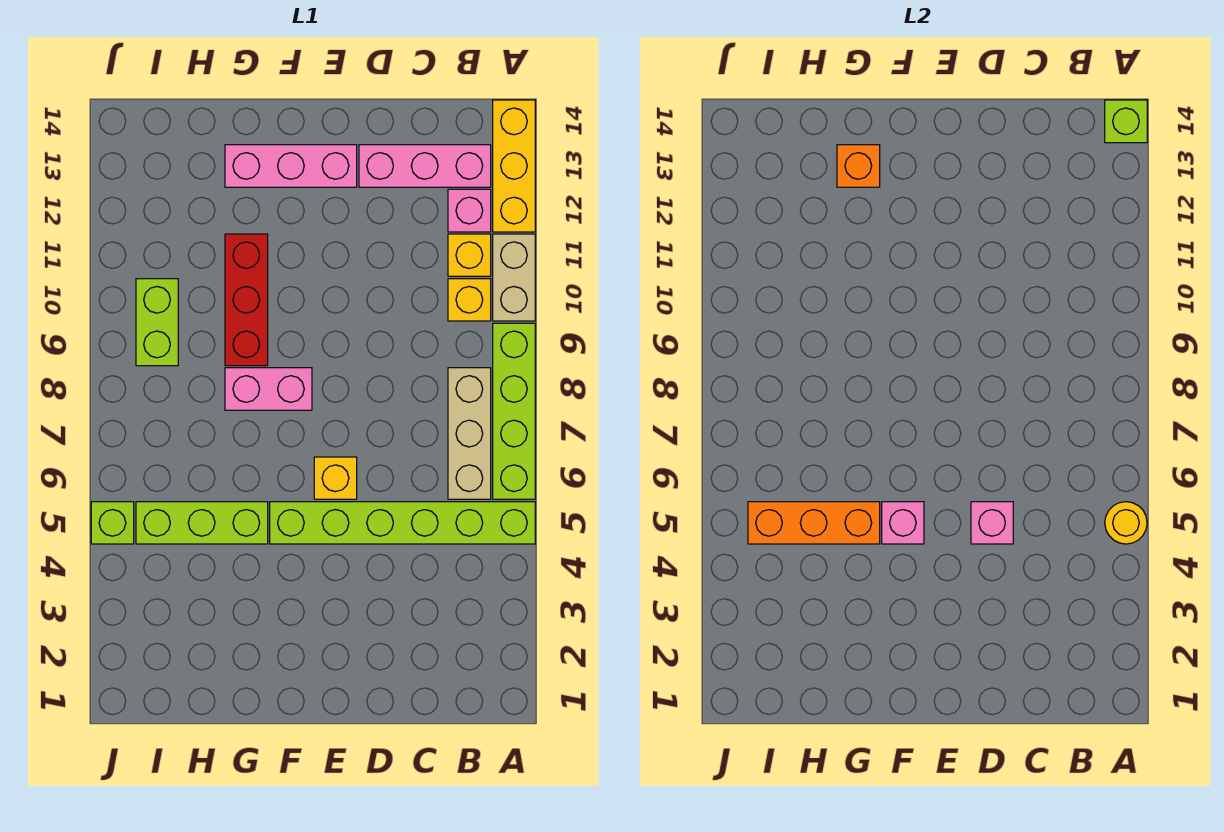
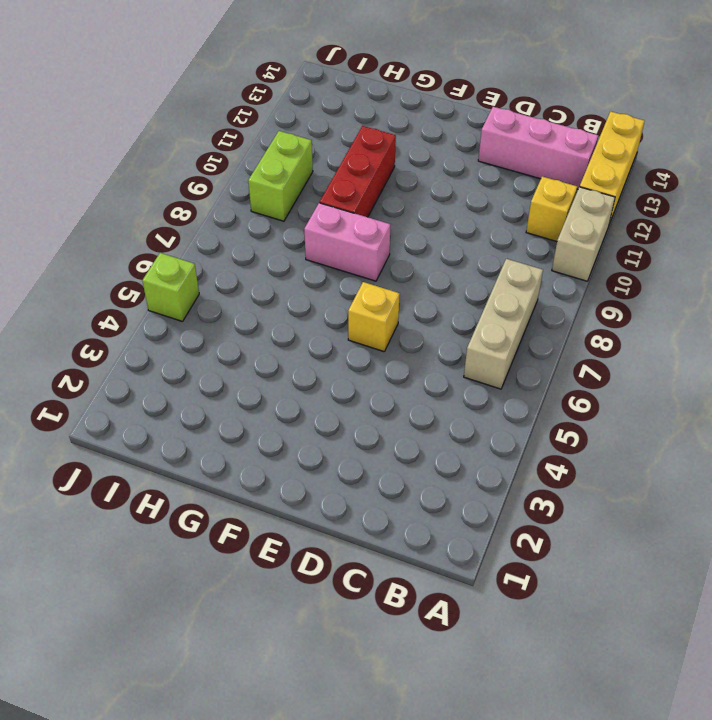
none -> lime brick A5:F5 level 1
none -> lime brick A6:A9 level 1
none -> yellow brick B10 level 1

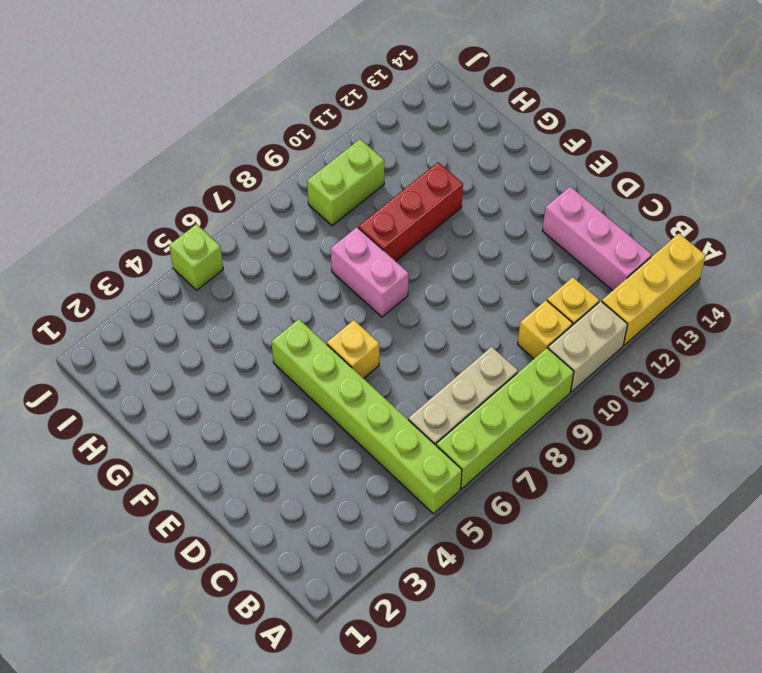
none -> pink brick B12 level 1
none -> pink brick E13:G13 level 1
none -> lime brick G5:I5 level 1

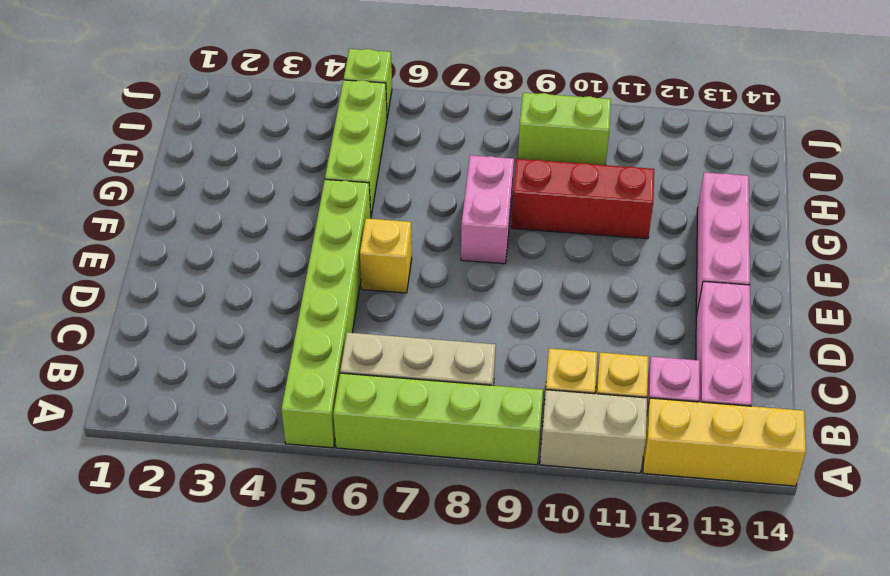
none -> yellow round brick A5 level 2
none -> lime brick A14 level 2
none -> pink brick D5 level 2

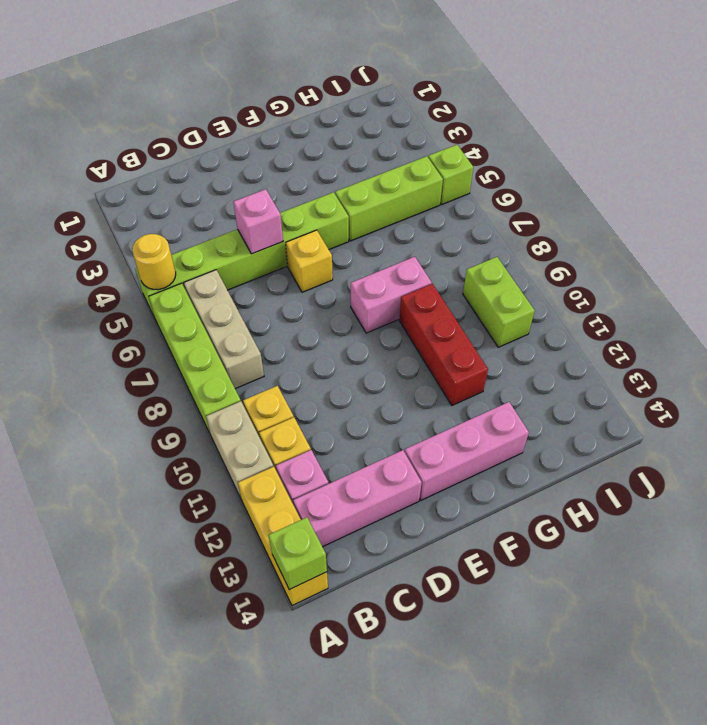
none -> pink brick F5 level 2
none -> orange brick G5:I5 level 2
none -> orange brick G13 level 2

